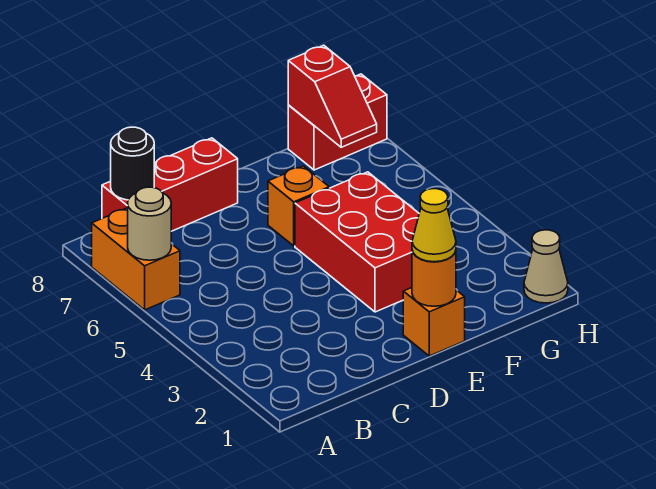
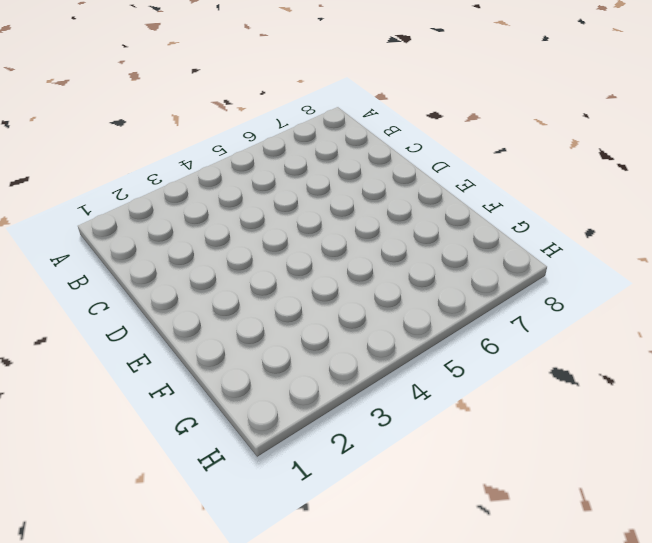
none -> orange brick A6:A7 level 1
none -> red brick B8:D8 level 1
none -> orange brick E1 level 1

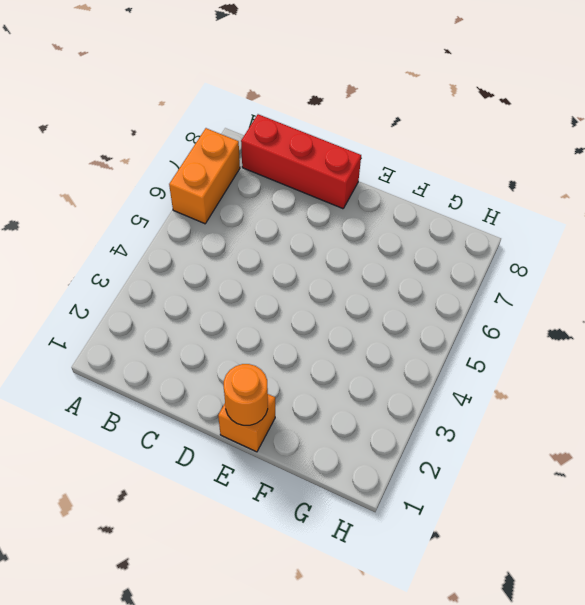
none -> red brick E3:F5 level 1
none -> orange brick E6 level 1
none -> red brick G8:H8 level 1

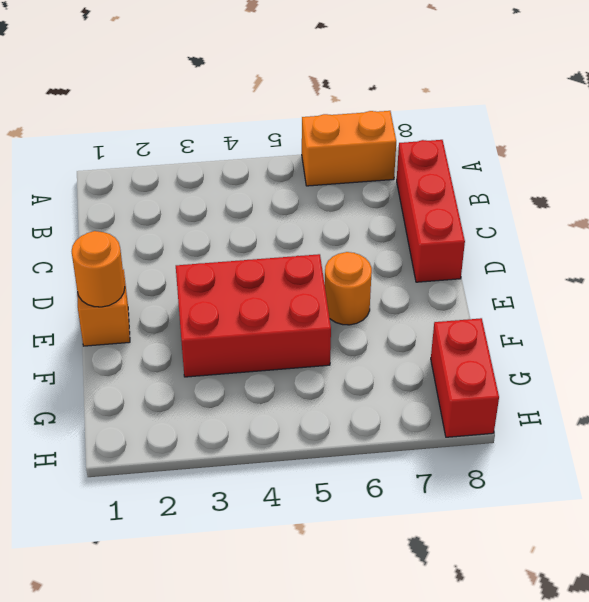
orange round brick E6 level 1 -> orange brick E6 level 1
none -> tan cone H1 level 1
none -> tan round brick A6 level 2
none -> black round brick B8 level 2

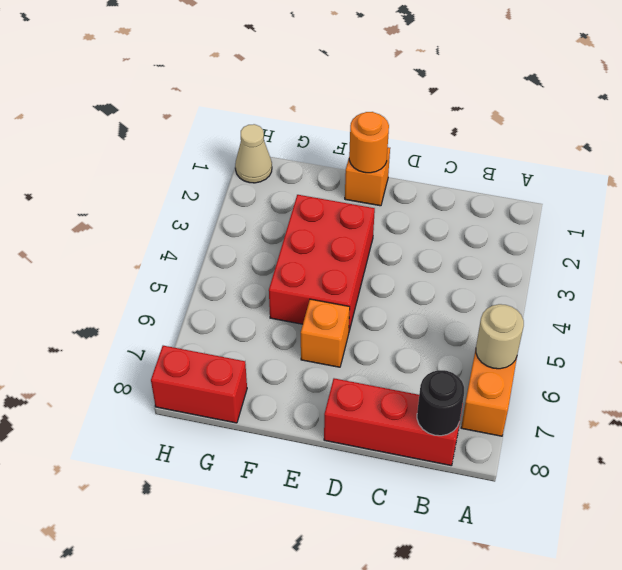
none -> red slope G7:G8 level 2 top 8
none -> yellow cone E1 level 3

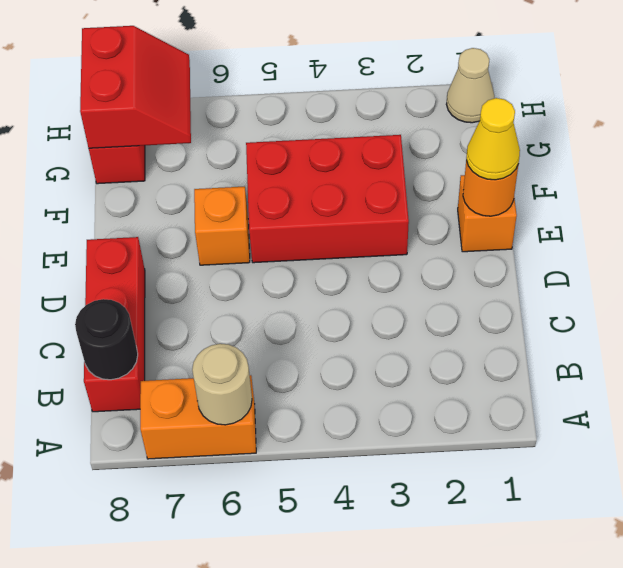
red slope G7:H8 level 2 top 8 -> red slope G7:G8 level 2 top 8

